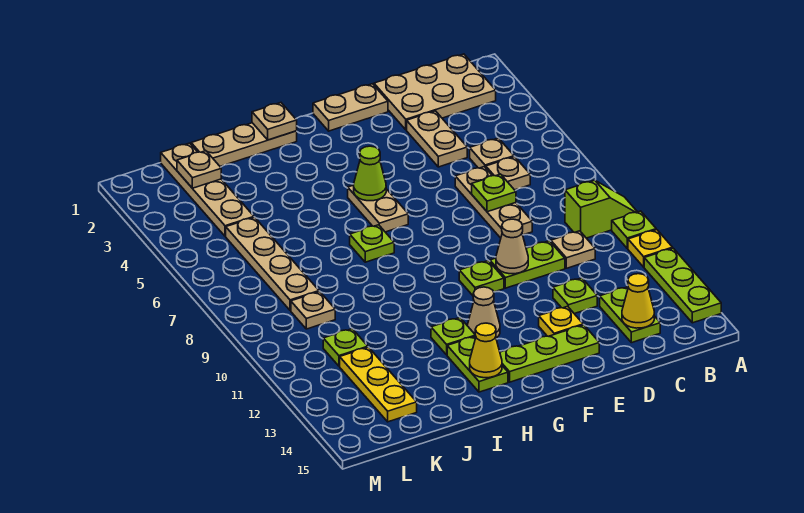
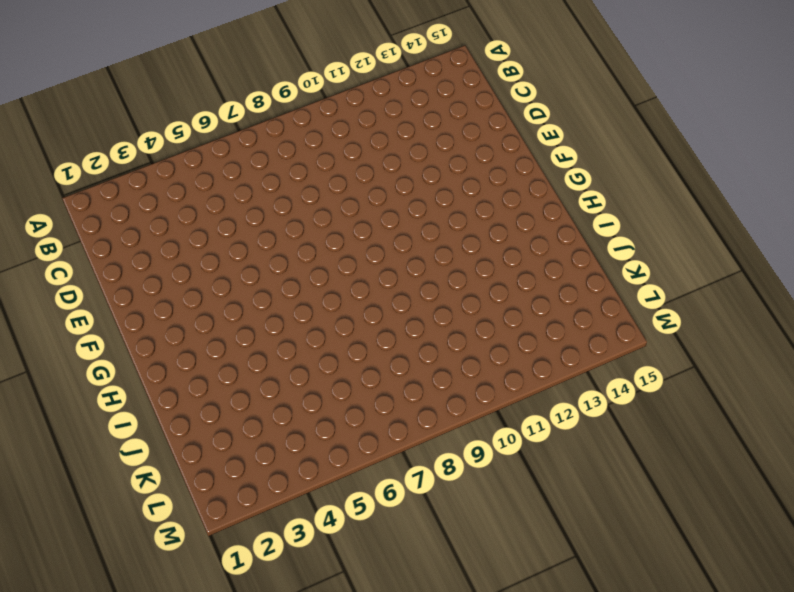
none -> lime slope A9:B9 level 1 top B
none -> lime plate A10 level 1
none -> yellow plate A11 level 1
none -> lime plate A12:A14 level 1

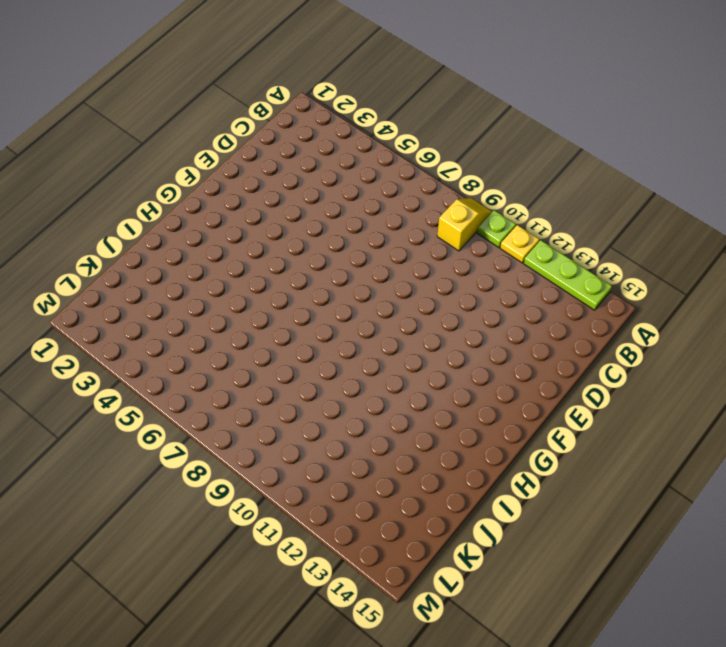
yellow slope A9:B9 level 1 top B -> lime slope A9:B9 level 1 top B
none -> tan plate B1:D2 level 1
none -> tan plate C5 level 1
none -> tan plate C6 level 1
none -> tan plate C10 level 1

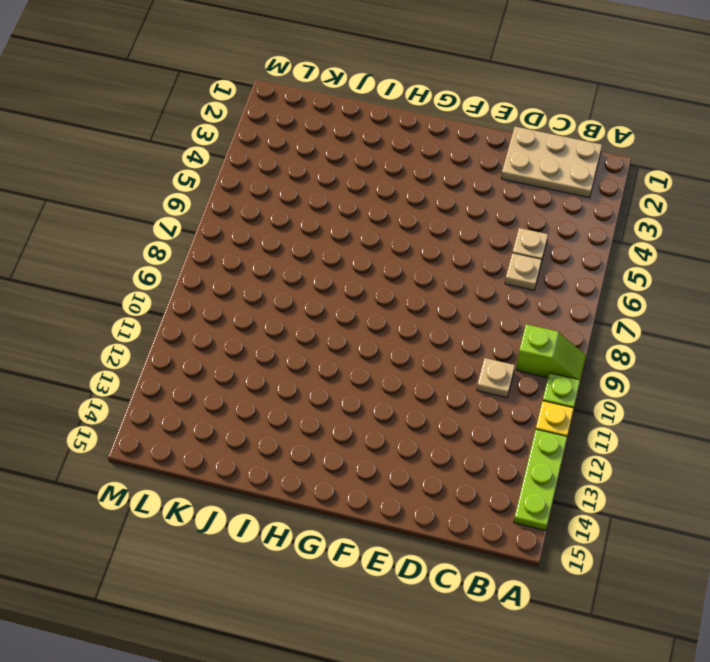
none -> lime plate C13:C14 level 1
none -> tan plate D3:D4 level 1
none -> tan plate D6:D8 level 1
none -> lime plate D10:E10 level 1

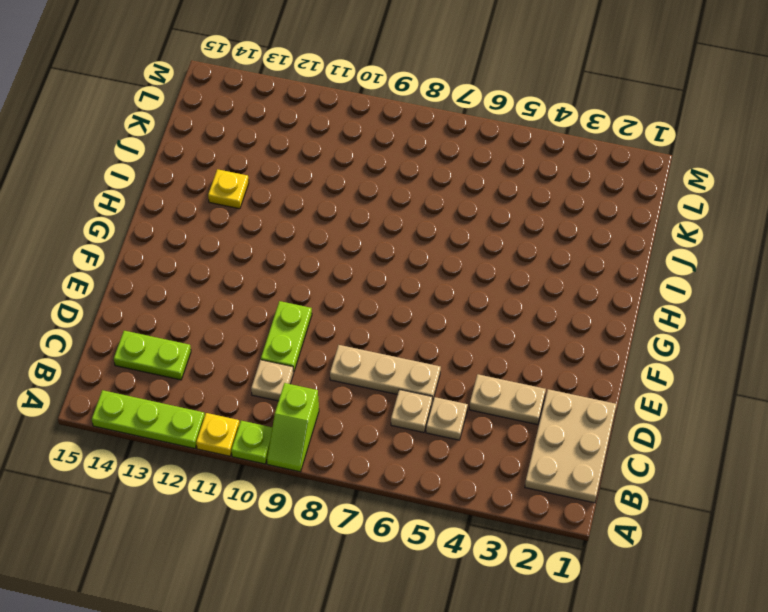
yellow plate I13 level 1 -> yellow plate E13 level 1
none -> lime plate D12 level 1
none -> tan plate E1:F1 level 1
none -> lime plate E14:G14 level 1
none -> lime plate F10 level 1

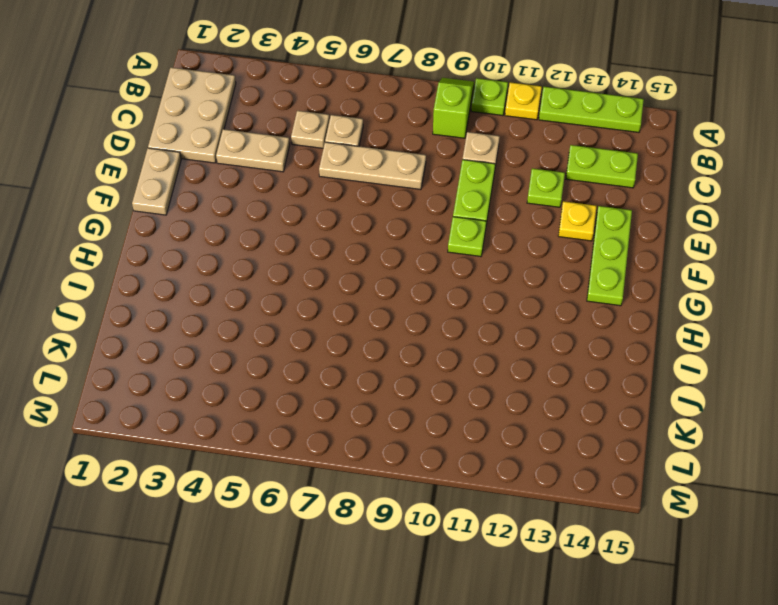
none -> tan plate G5:G6 level 1
none -> tan cone G12 level 1
none -> tan plate H1:J1 level 1
none -> lime plate H7 level 1

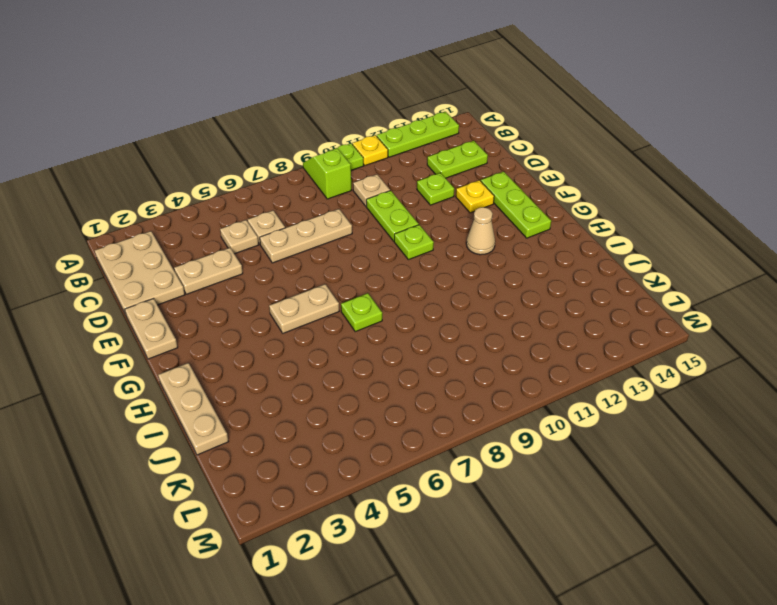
none -> lime plate H12 level 1
none -> lime plate H13:H14 level 1
none -> tan plate K1:K4 level 1
none -> tan plate K5:K8 level 1

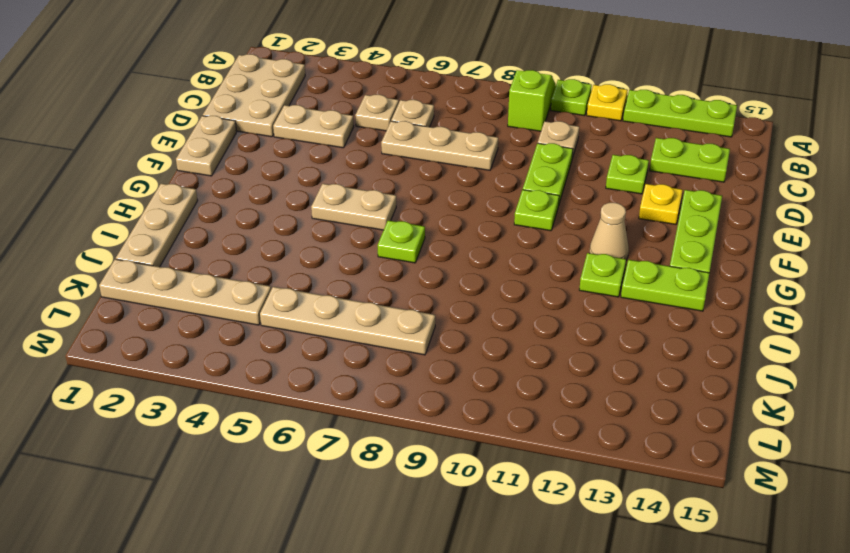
none -> tan plate K9 level 1
none -> lime plate K11 level 1
none -> yellow plate K12:K14 level 1
none -> yellow cone C14 level 2

